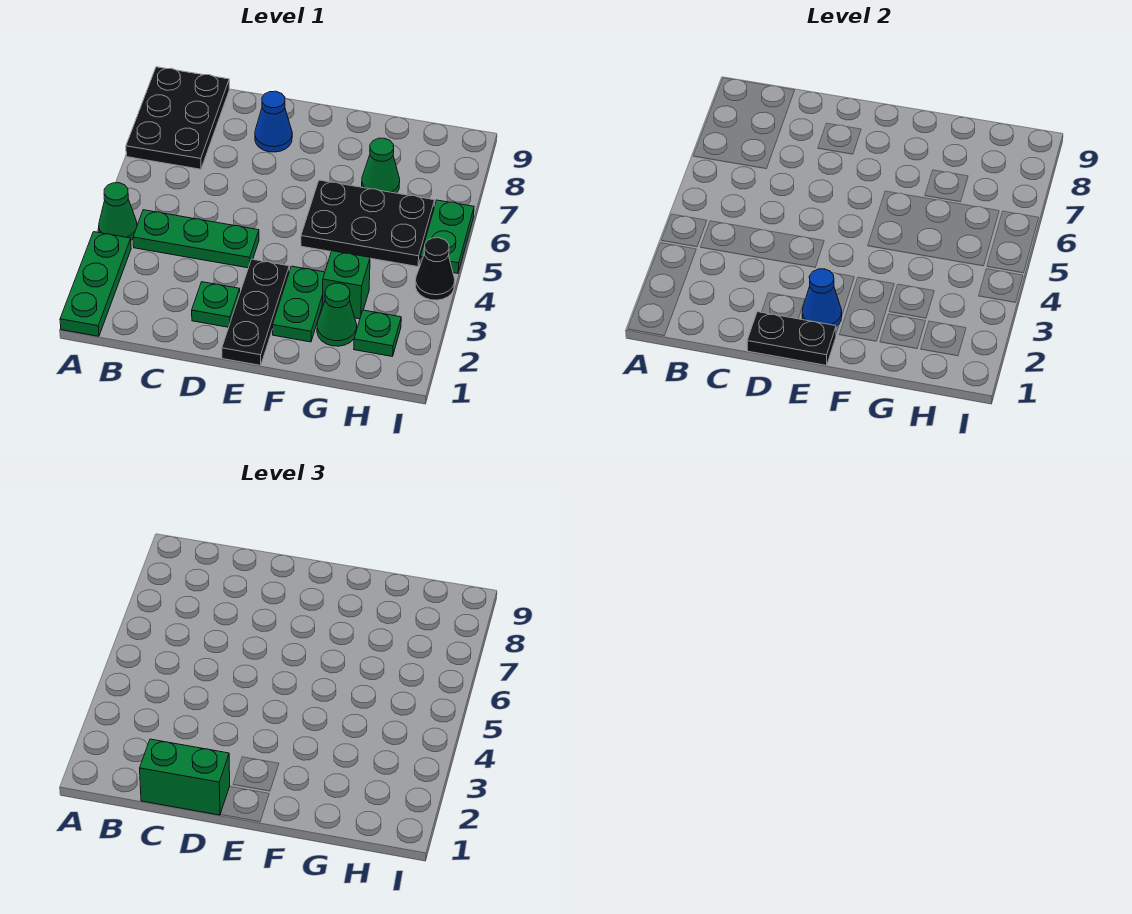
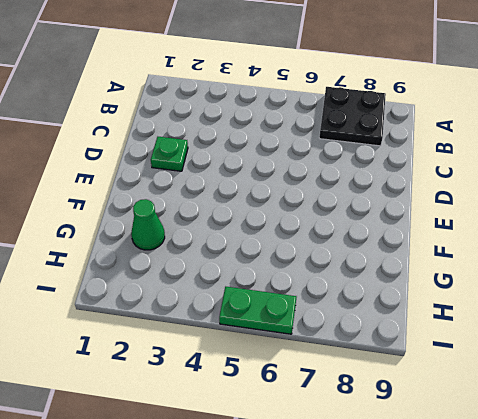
black plate A7:B8 level 1 -> black plate A7:B9 level 1
none -> green plate A1:A3 level 1
none -> green cone A4 level 1
none -> green plate B4:D4 level 1

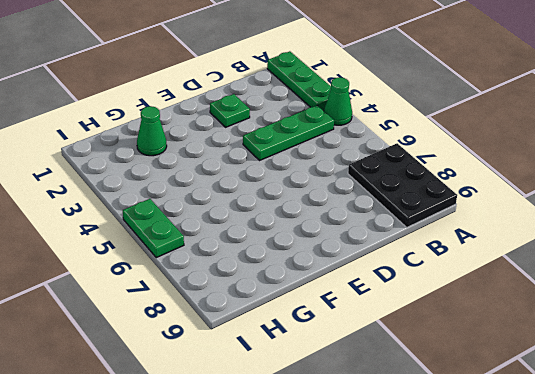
none -> blue cone D8 level 1
none -> black plate E1:E3 level 1
none -> green plate F2:F3 level 1

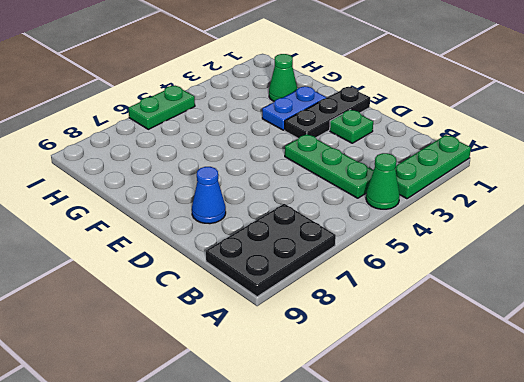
blue plate F2:F3 level 1 -> green plate F2:F3 level 1
none -> black plate F5:H6 level 1
none -> green brick G3 level 1
none -> green cone G7 level 1

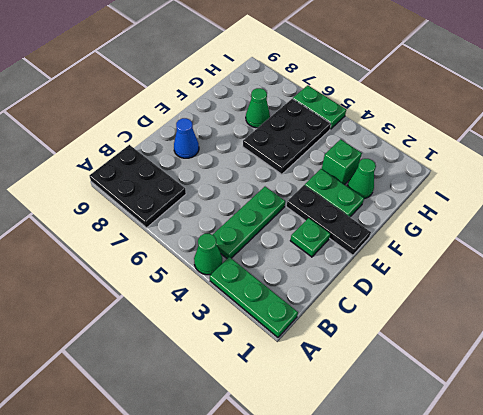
none -> green plate H2 level 1
none -> black cone I4 level 1
none -> black plate D1:E1 level 2

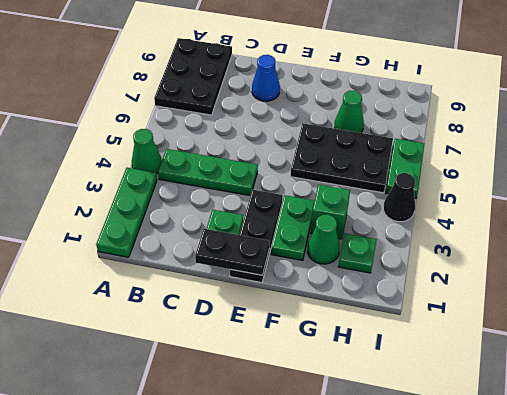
none -> blue cone E2 level 2
none -> green brick C1:D1 level 3

